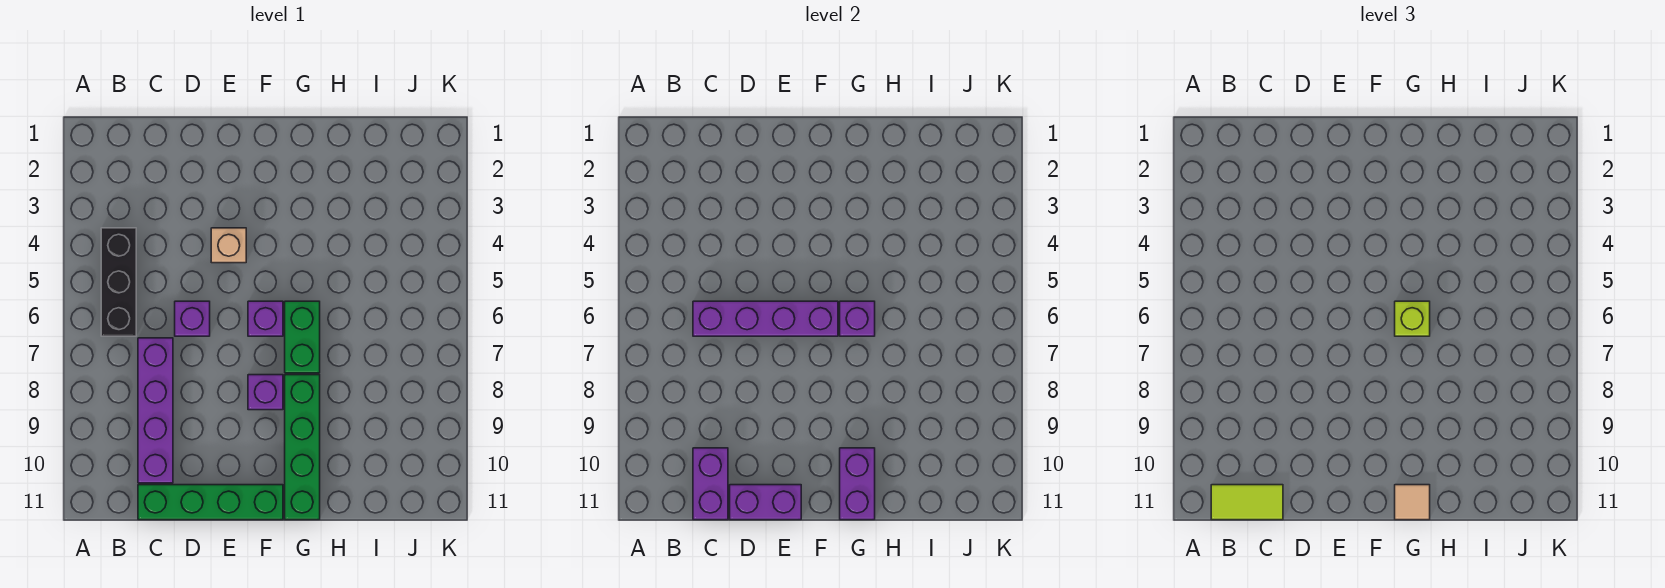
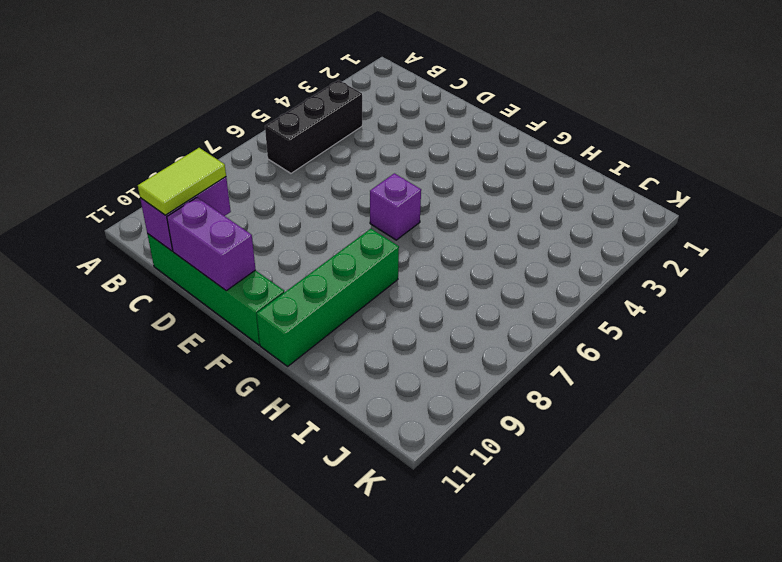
lime tile C10:C11 level 3 -> lime tile B11:C11 level 3
none -> purple brick C7:C10 level 1
none -> purple brick D6 level 1
none -> tan brick E4 level 1

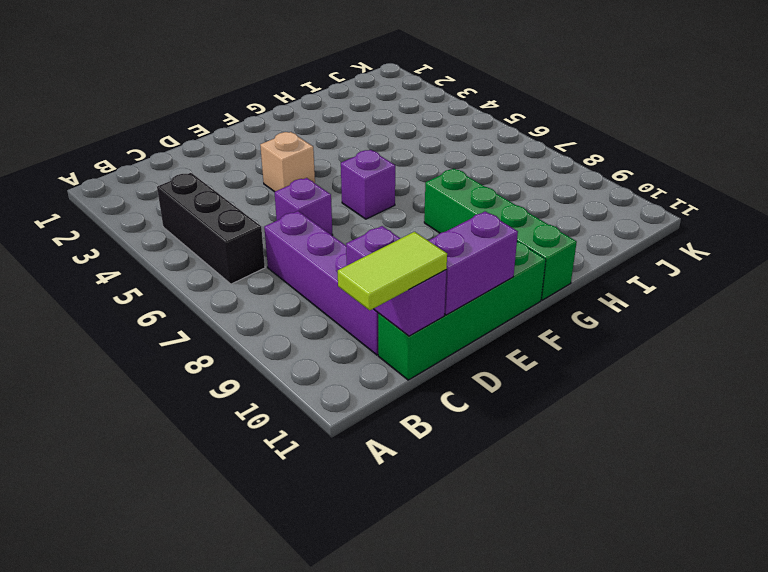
none -> purple brick F8 level 1
none -> green brick G6:G7 level 1
none -> purple brick C6:F6 level 2

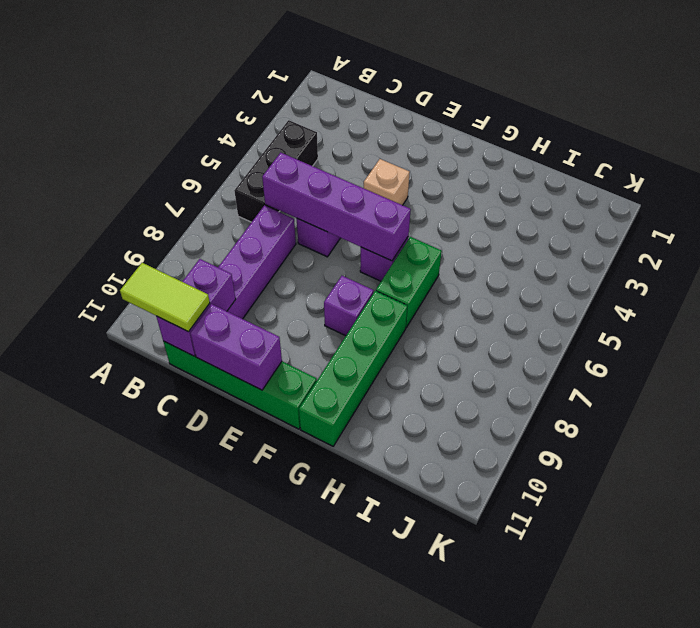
none -> purple brick G6 level 2
none -> purple brick G10:G11 level 2
none -> lime brick G6 level 3

